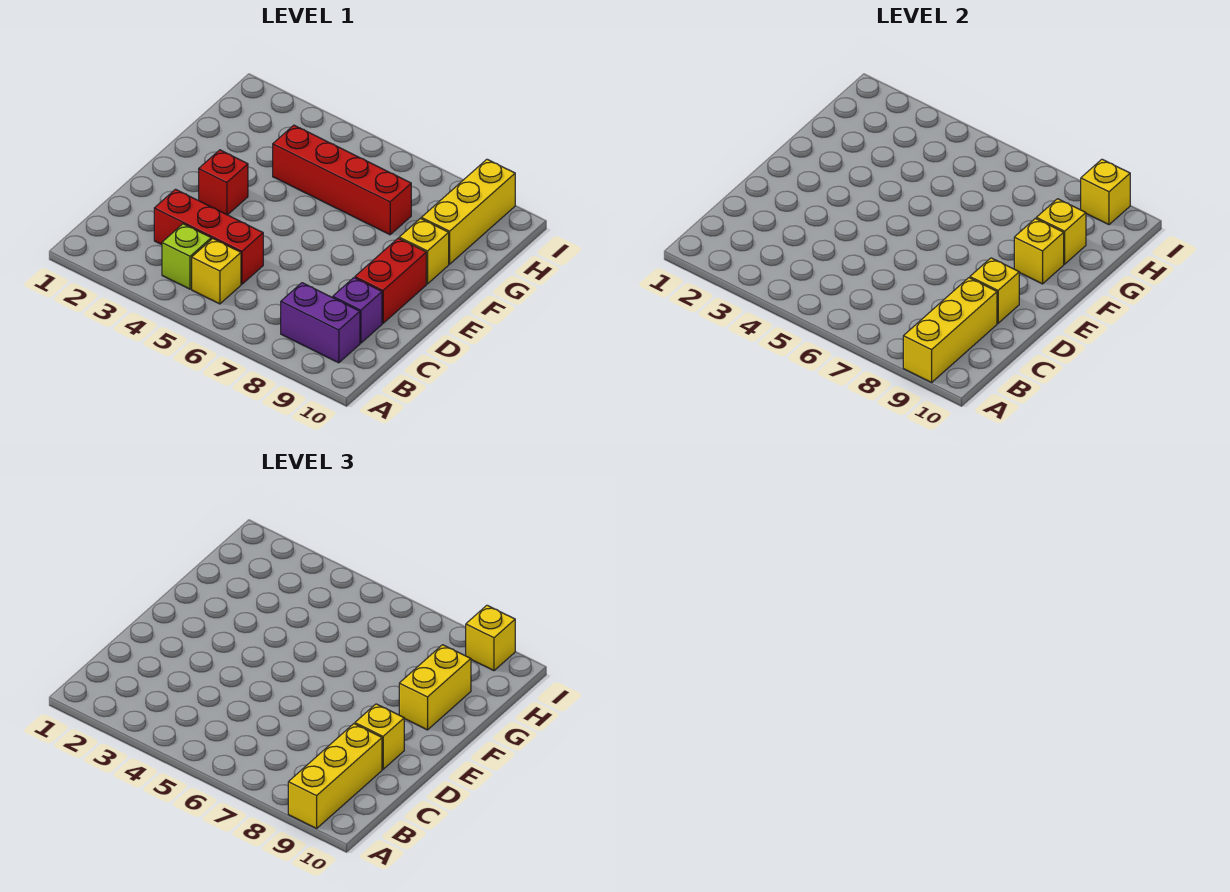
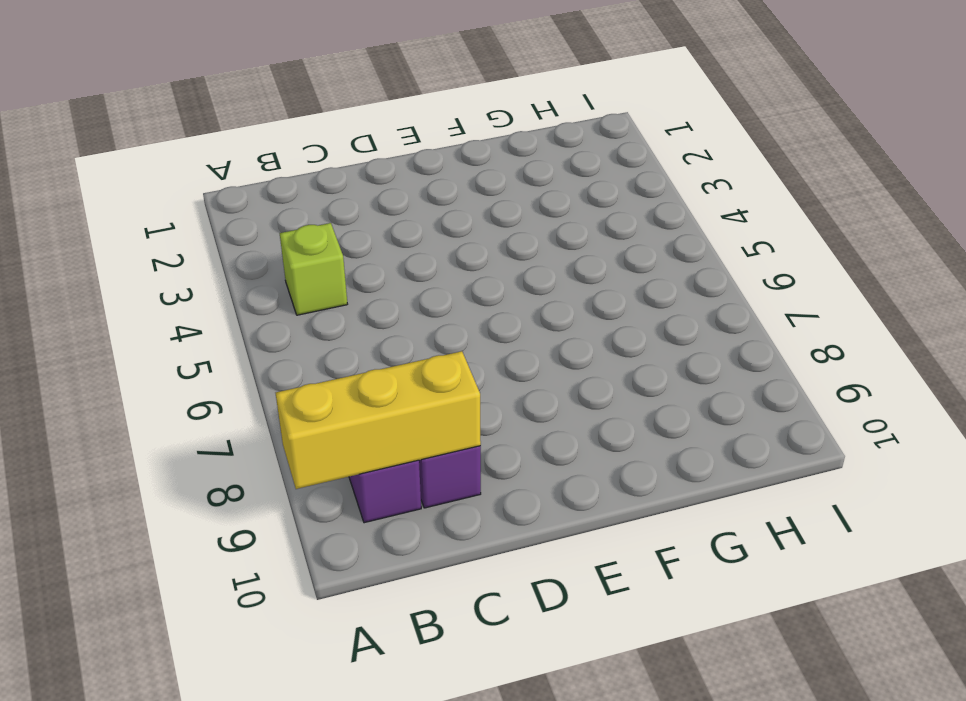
none -> yellow brick B5 level 1
none -> red brick C3:C5 level 1
none -> red brick D9:E9 level 1

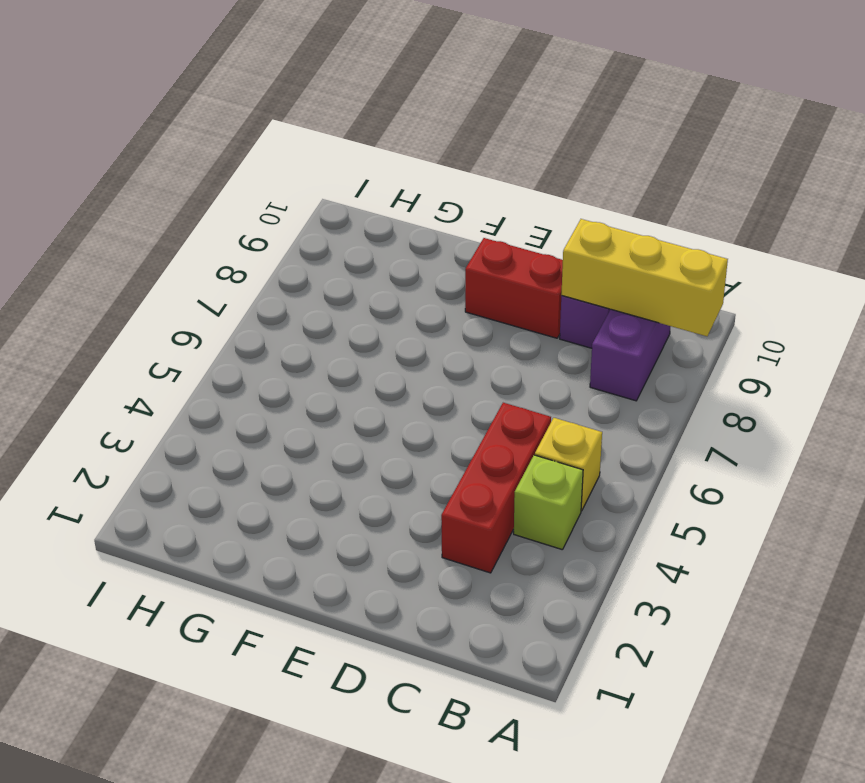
none -> red brick E3 level 1
none -> yellow brick F9 level 1
none -> red brick G4:G7 level 1

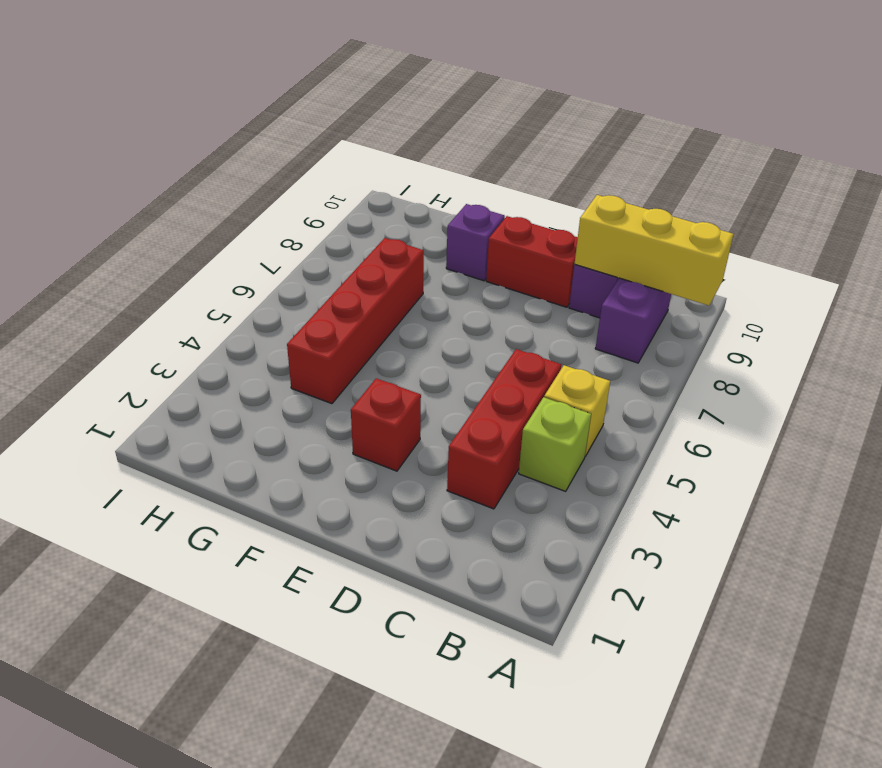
purple brick F9 level 1 -> yellow brick F9 level 1
none -> yellow brick G9:I9 level 1
none -> yellow brick D9 level 2
none -> yellow brick F9 level 2

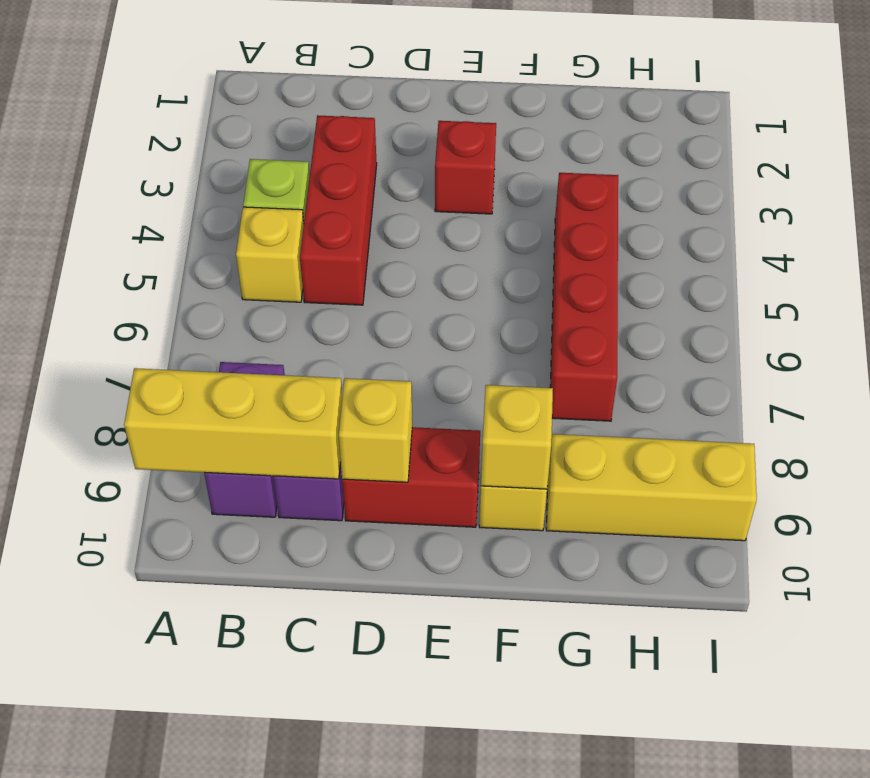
none -> yellow brick G9 level 2
none -> yellow brick I9 level 2
none -> yellow brick A9:C9 level 3

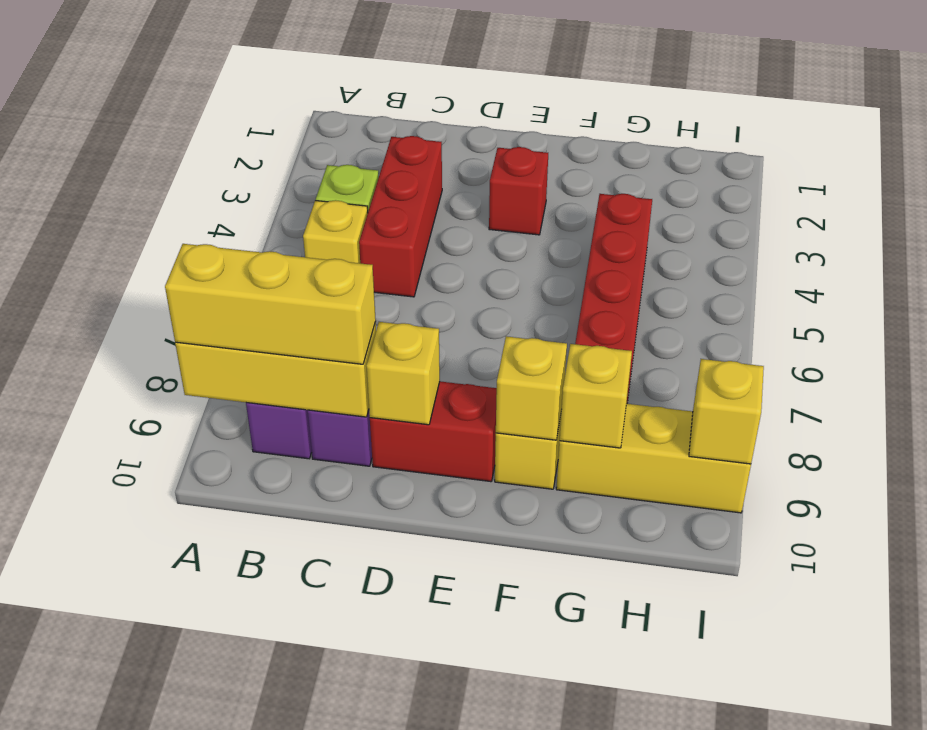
none -> yellow brick D9 level 3
none -> yellow brick F9:G9 level 3
none -> yellow brick I9 level 3

